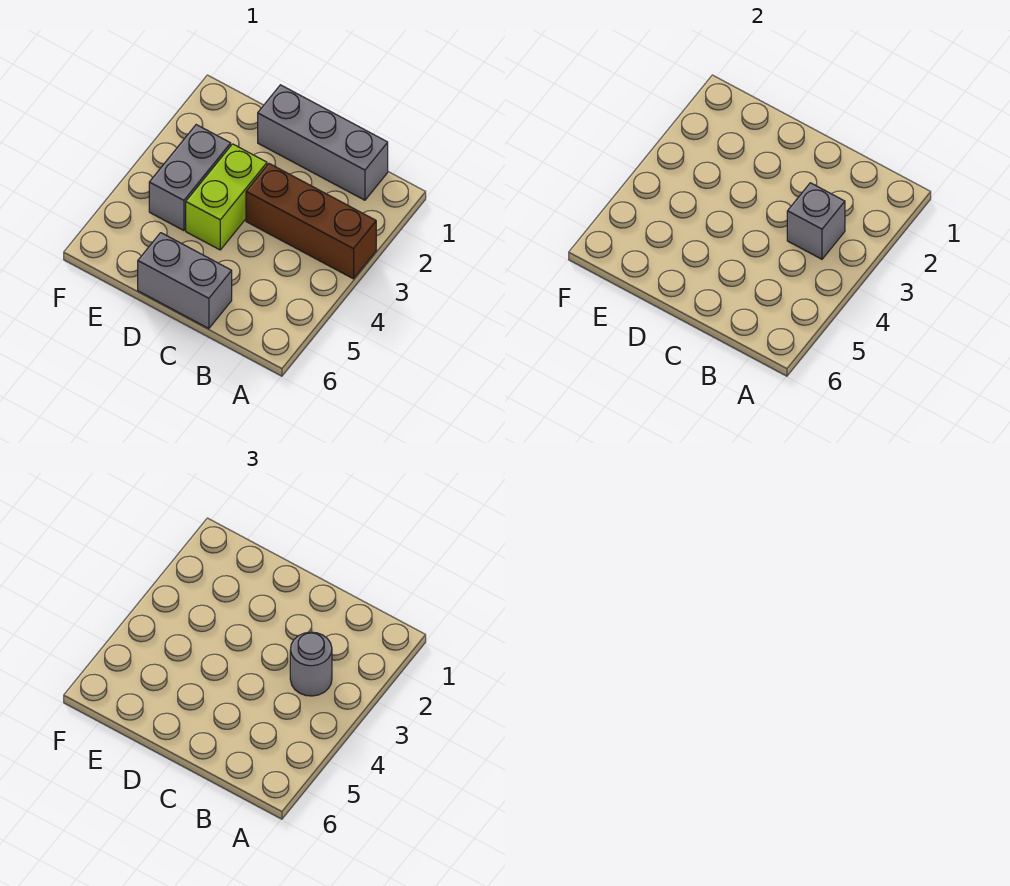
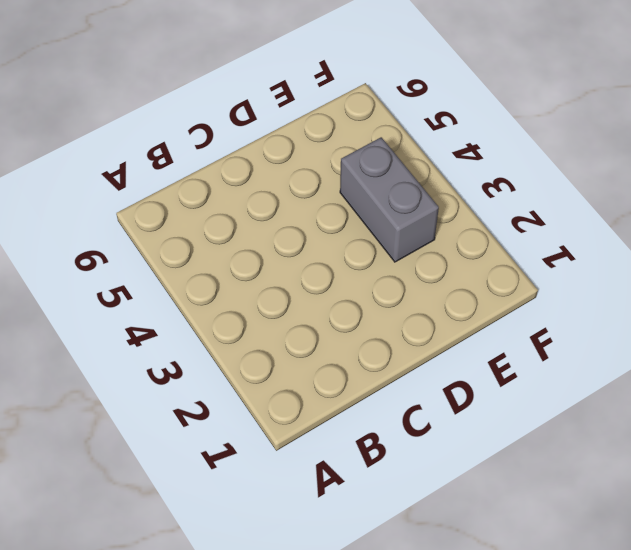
none -> brown brick A3:C3 level 1
none -> grey brick B1:D1 level 1

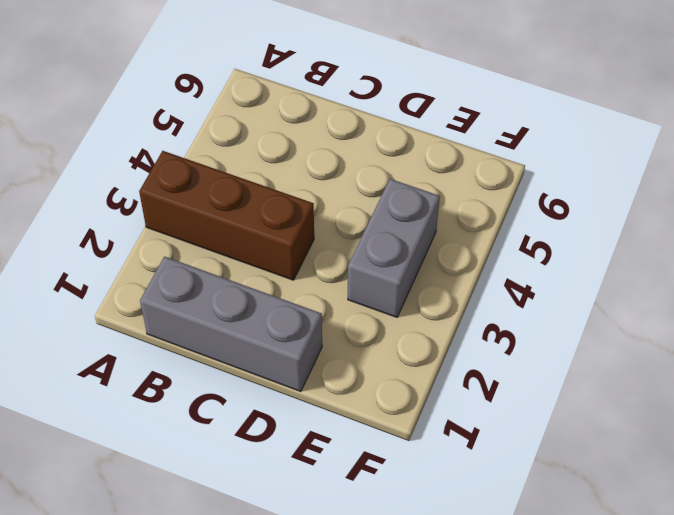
none -> grey brick C6:D6 level 1
none -> lime brick D3:D4 level 1

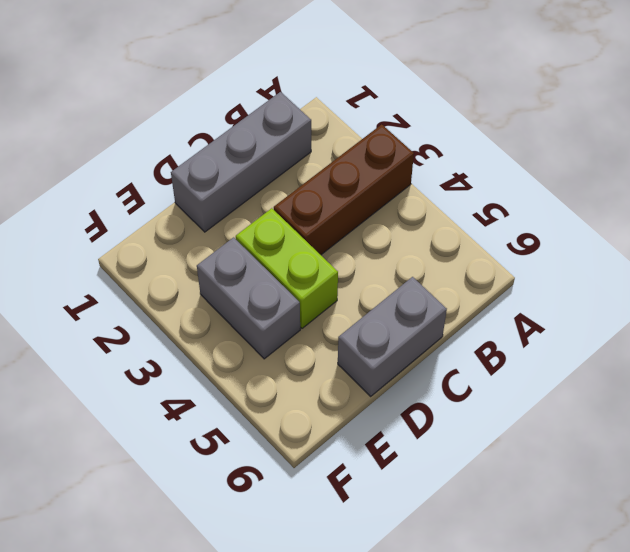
none -> grey brick B3 level 2
none -> grey round brick B3 level 3

